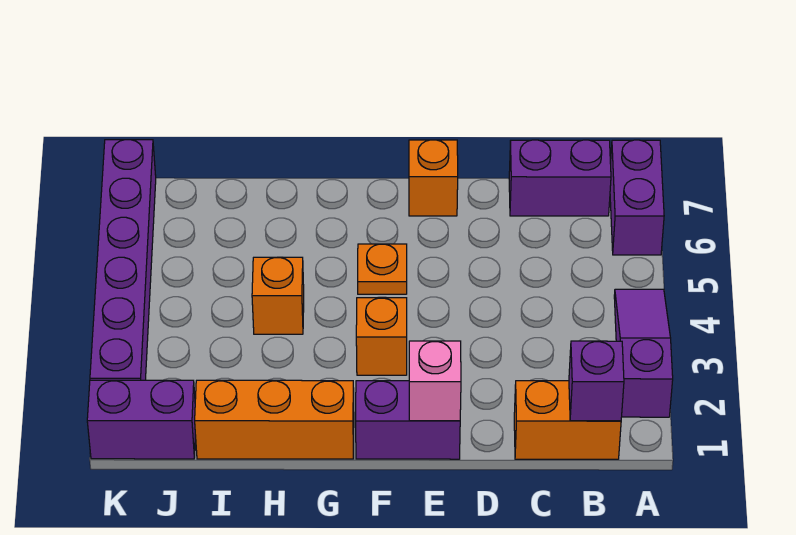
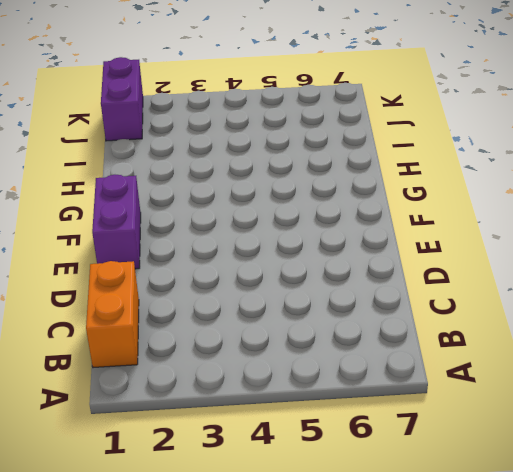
none -> purple slope A2:A4 level 1 top 2
none -> purple brick A6:A7 level 1
none -> purple brick B7:C7 level 1

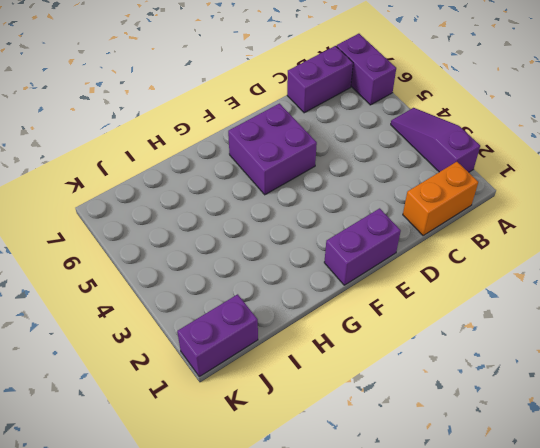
purple brick E5:F6 level 1 -> orange plate F5 level 1
none -> orange brick E7 level 1
none -> orange brick F3 level 1
none -> orange brick G1:I1 level 1

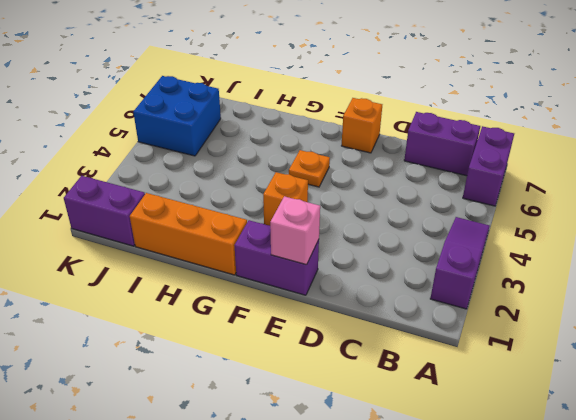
blue brick J5:K6 level 1 -> purple brick K2:K7 level 1
none -> orange brick B1:C1 level 1
none -> orange brick H4 level 1
none -> purple brick B1 level 2

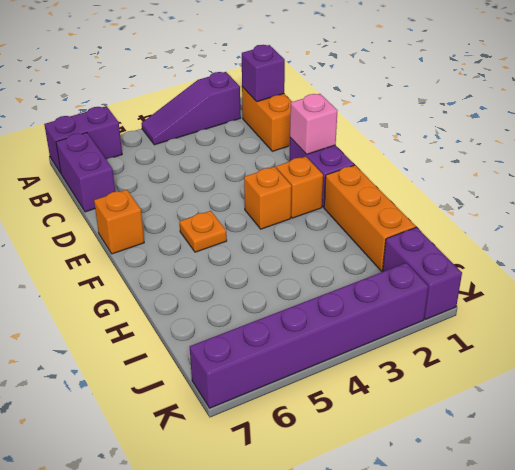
orange brick F2 level 1 -> orange brick H4 level 1

